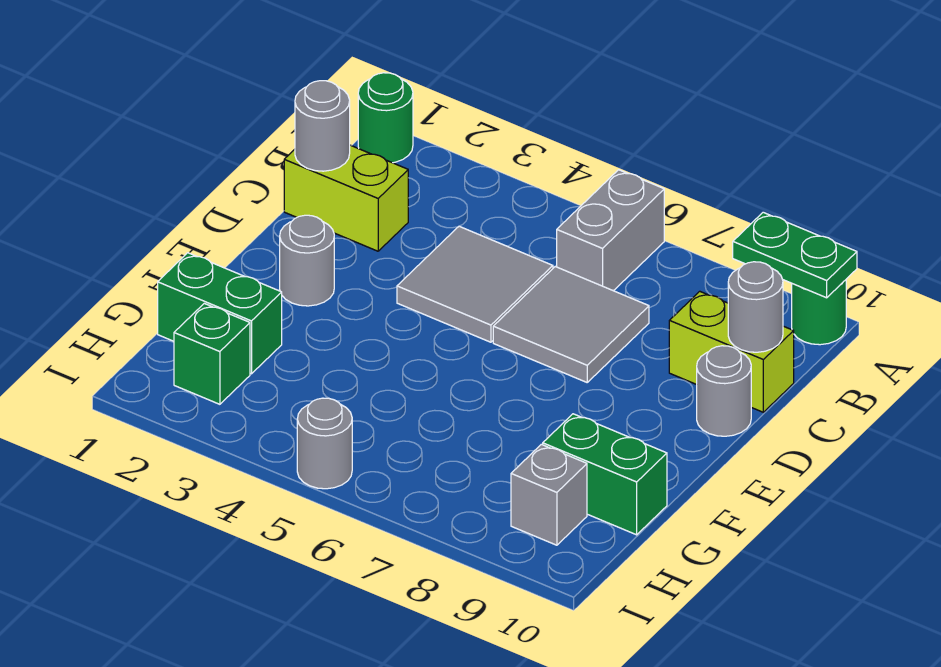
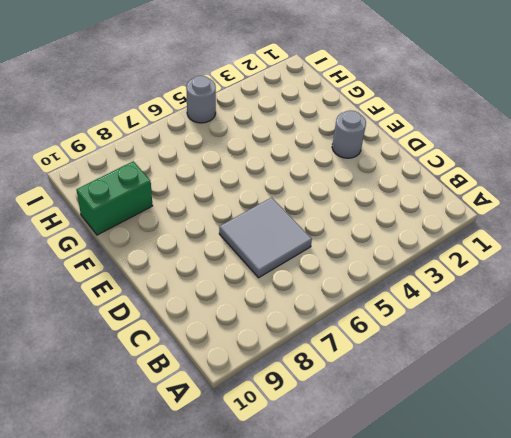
none -> green round brick A1 level 1
none -> grey brick A6:B6 level 1
none -> green round brick A10 level 1

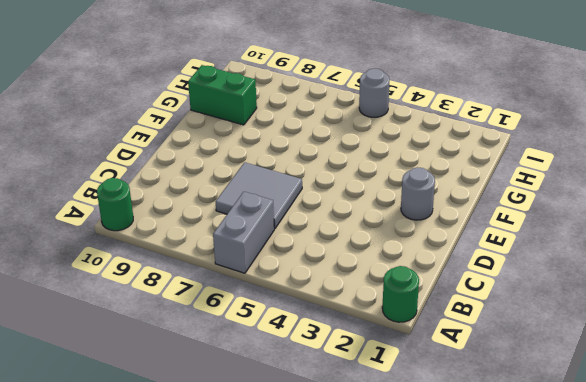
none -> lime brick C1:C2 level 1
none -> grey tile C4:D5 level 1
none -> lime brick C9:C10 level 1

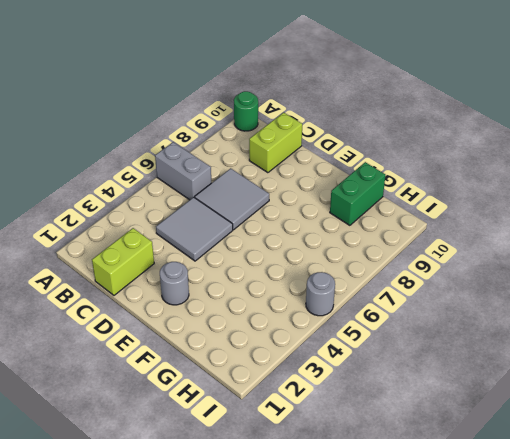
none -> green round brick A1 level 1
none -> grey round brick D10 level 1
none -> green brick G1:G2 level 1

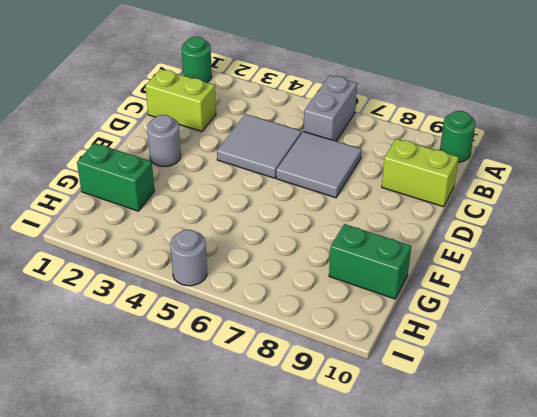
none -> grey round brick D10 level 1
none -> green brick H2 level 1
none -> grey brick H9 level 1

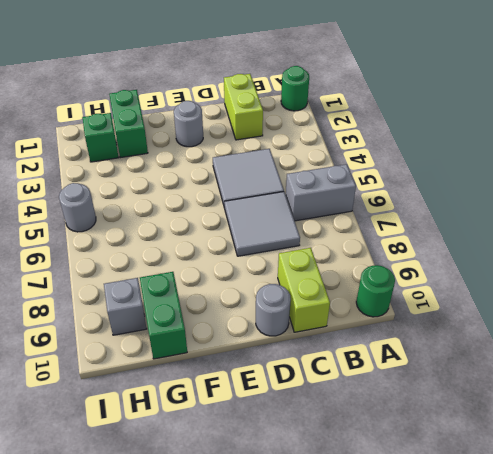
none -> green plate A9:A10 level 2
none -> grey round brick C1 level 2
none -> grey round brick C10 level 2

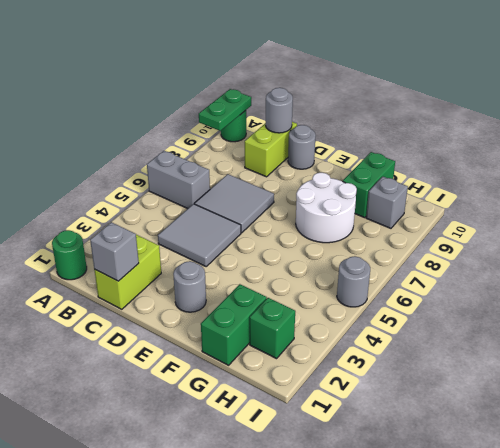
grey brick C1 level 2 -> grey round brick C1 level 2
white round brick F7:G8 level 1 -> none

